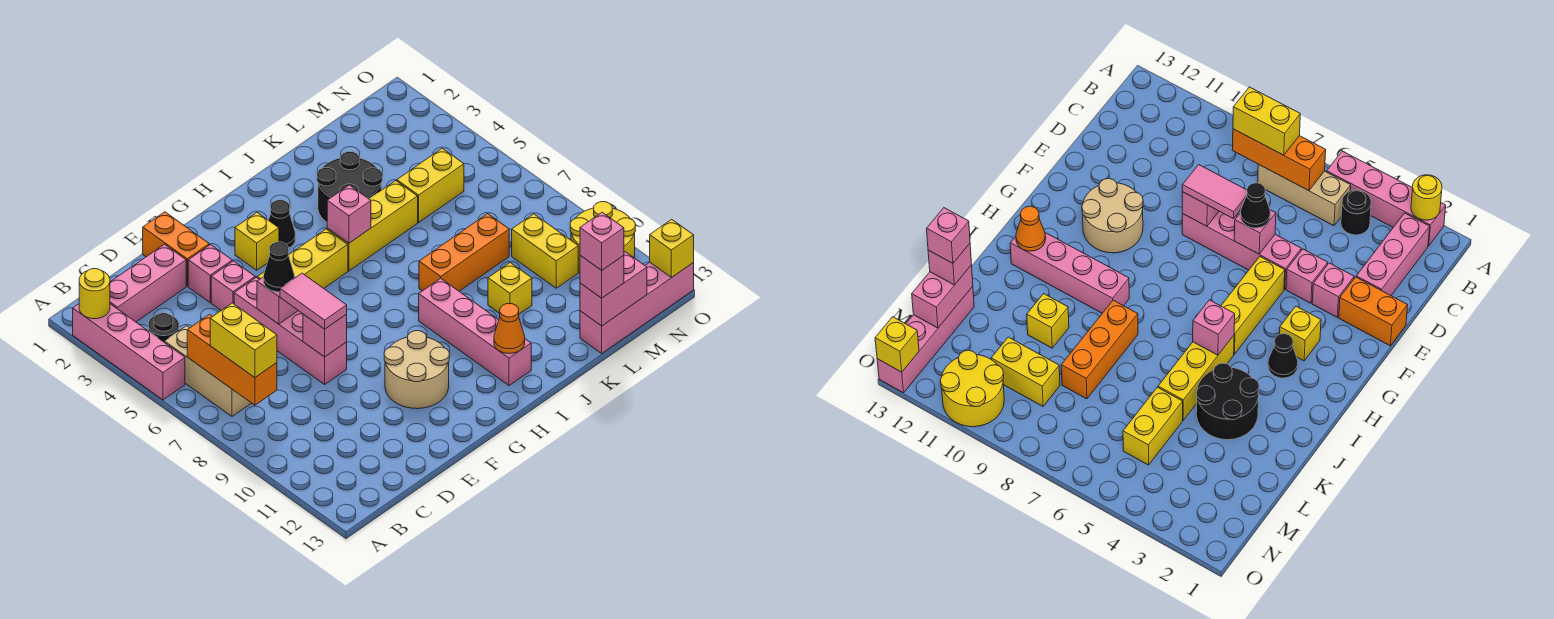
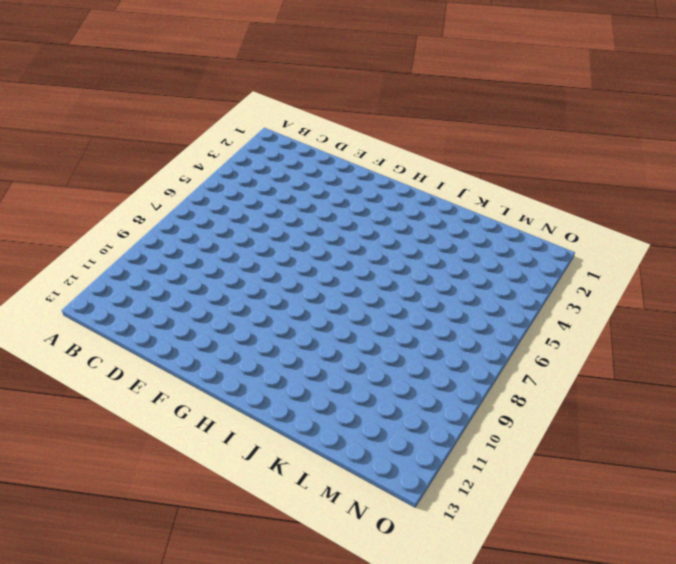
none -> pink brick A2:A5 level 1
none -> pink brick B2:D2 level 1
none -> black round brick B4 level 1
none -> tan brick B5:B7 level 1

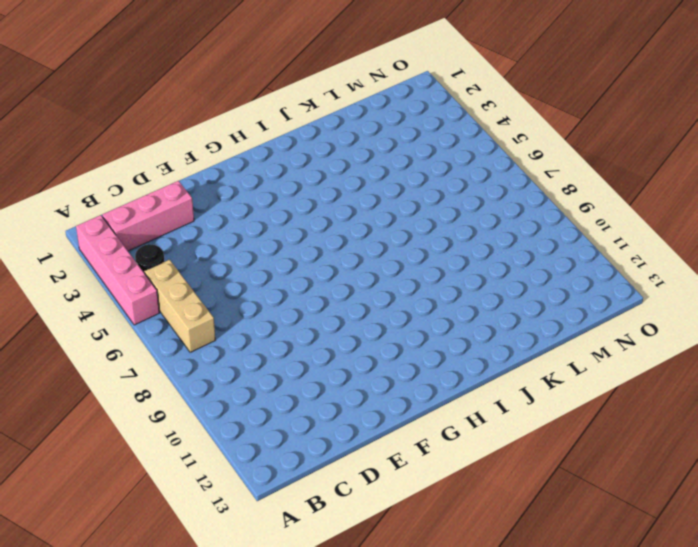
none -> orange brick E1:E2 level 1
none -> pink brick E3 level 1
none -> pink brick E4 level 1
none -> pink brick E5:E8 level 1

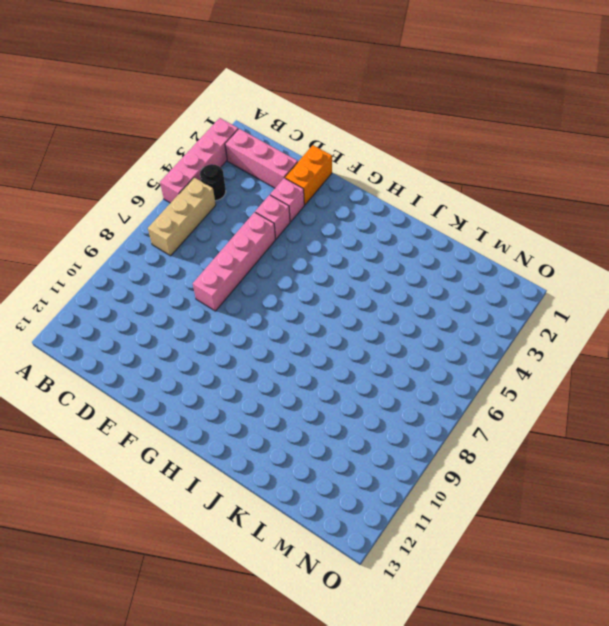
none -> yellow brick F5:H5 level 1
none -> tan round brick F10:G11 level 1
none -> yellow brick G3 level 1
none -> black cone H3 level 1

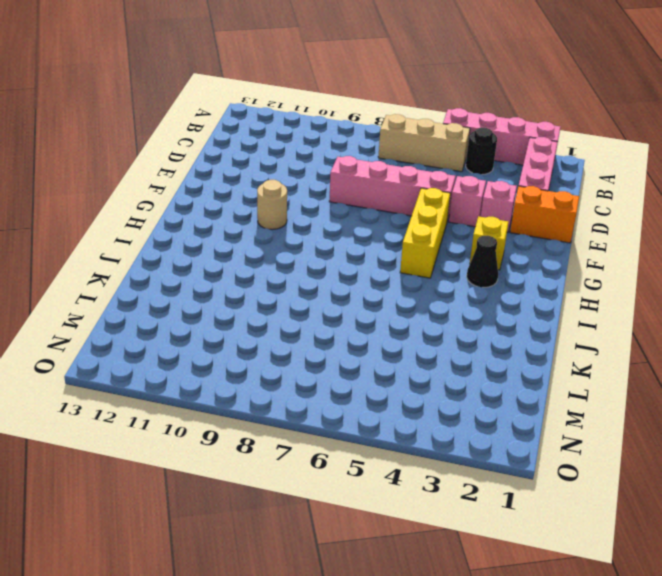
tan round brick G10 level 1 -> tan round brick F10:G11 level 1
none -> yellow brick I5:K5 level 1
none -> pink brick I9:I12 level 1
none -> black round brick J3:K4 level 1
none -> orange brick J8:L8 level 1

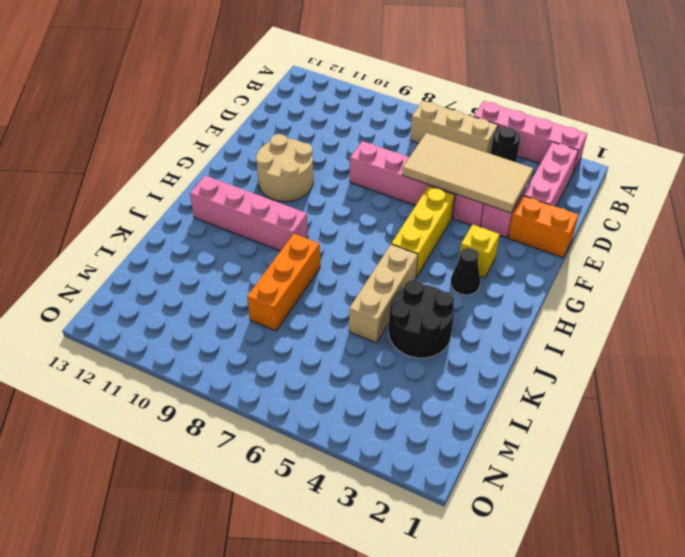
tan tile D3:E6 level 2 -> pink brick E6 level 2
tan brick I5:K5 level 1 -> yellow brick I5:K5 level 1
none -> yellow brick K10 level 1
none -> yellow brick L5:M5 level 1
none -> pink brick L13:O13 level 1
none -> yellow brick M9:M10 level 1

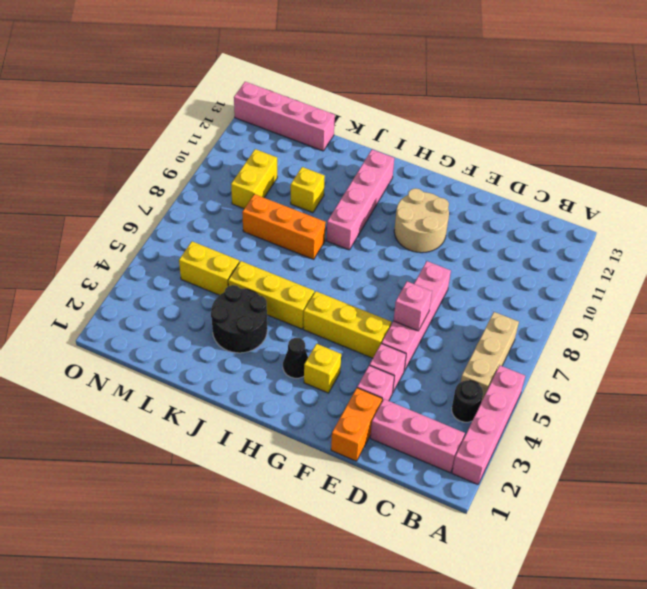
none -> yellow round brick N10:O11 level 1
none -> yellow round brick A2 level 2
none -> orange brick B6:B8 level 2
none -> pink brick E8 level 2

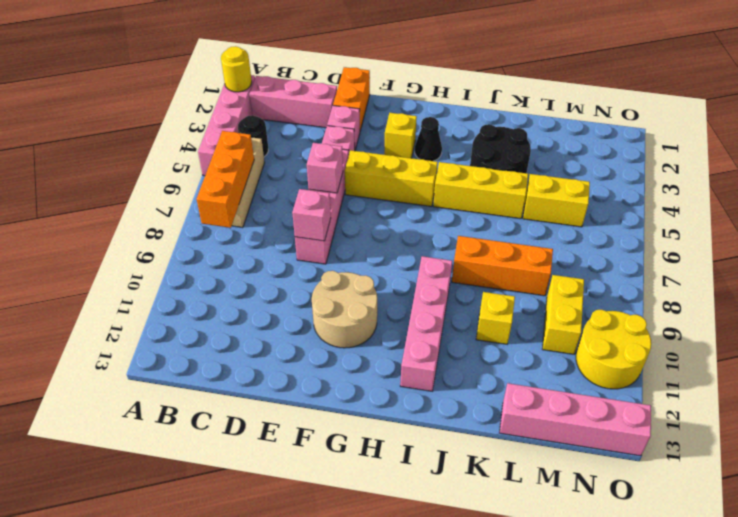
none -> pink brick I5 level 2
none -> orange cone I12 level 2
none -> pink brick L13:M13 level 2
none -> yellow brick O13 level 2

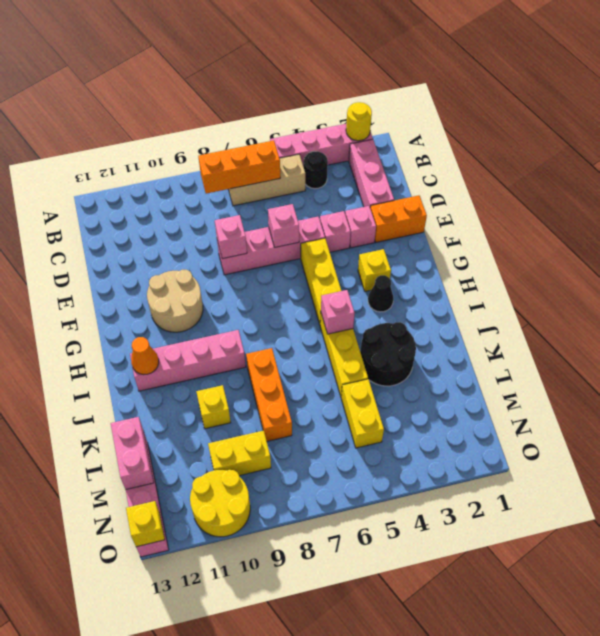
none -> yellow brick B7:B8 level 3
none -> black cone E6 level 3
none -> pink tile E7:E8 level 3
none -> pink brick L13 level 3

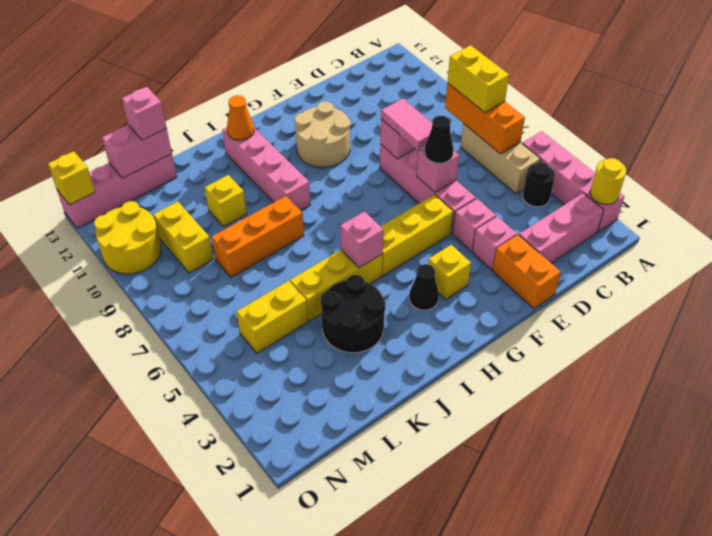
none -> pink brick L13 level 4

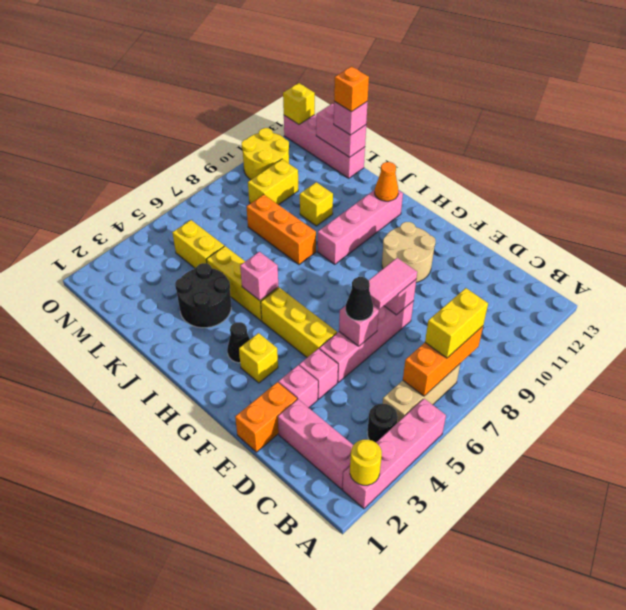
orange brick L13 level 4 -> pink brick L13 level 4

